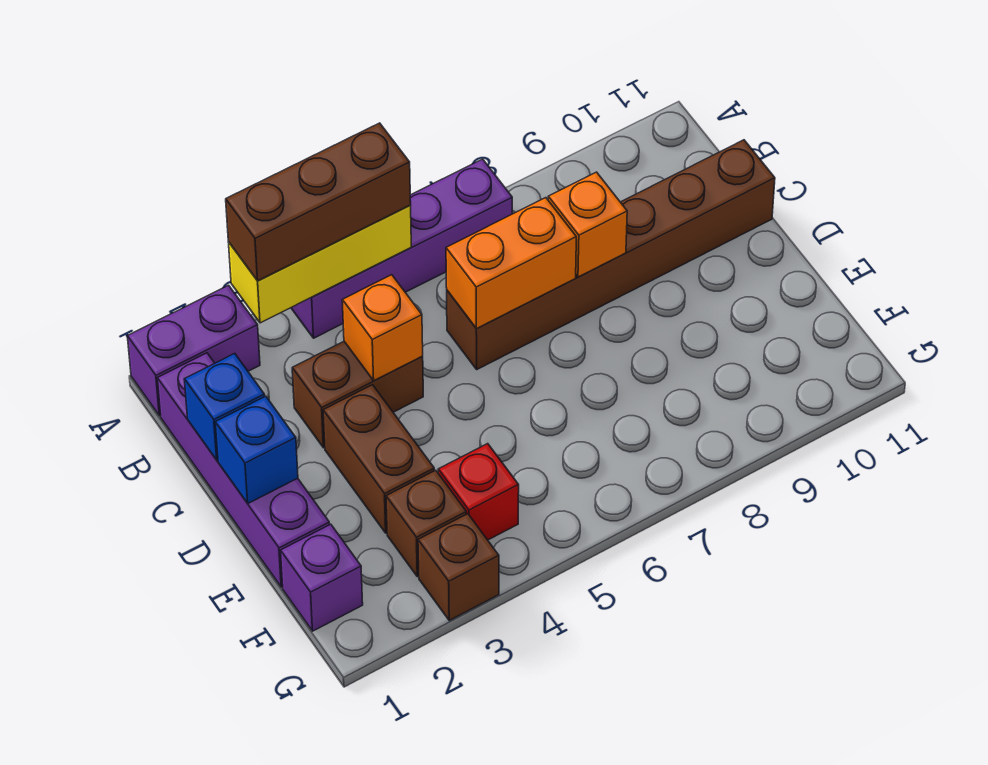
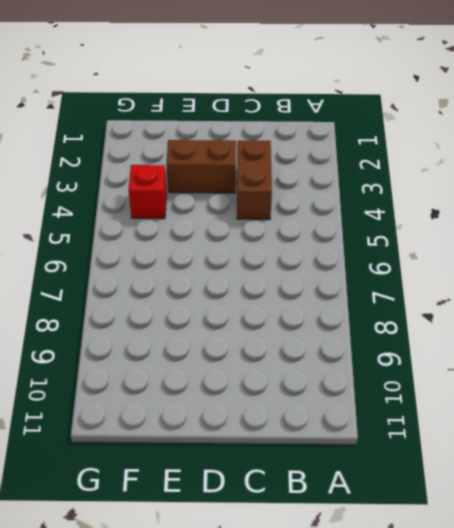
none -> purple brick A1:A2 level 1
none -> purple brick A4:A7 level 1
none -> purple brick B1:E1 level 1

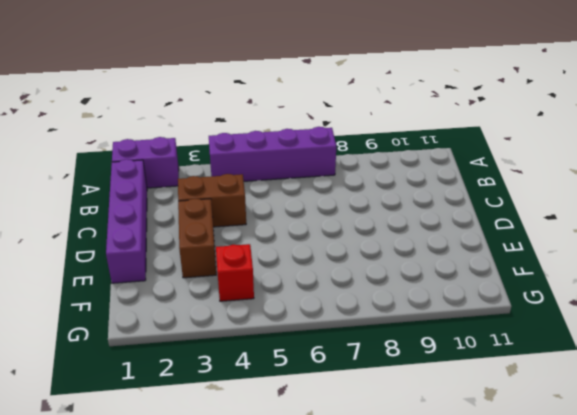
none -> brown brick C6:C11 level 1
none -> purple brick F1 level 1
none -> brown brick F3 level 1

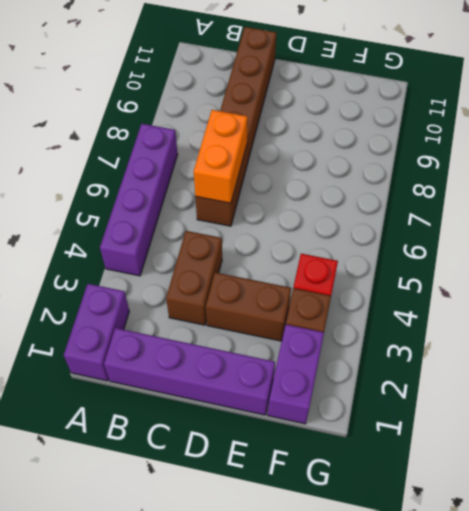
purple brick F1:F2 level 1 -> purple brick F1 level 1
none -> brown brick G3 level 1
none -> yellow brick A3:A5 level 2
none -> blue brick C1 level 2

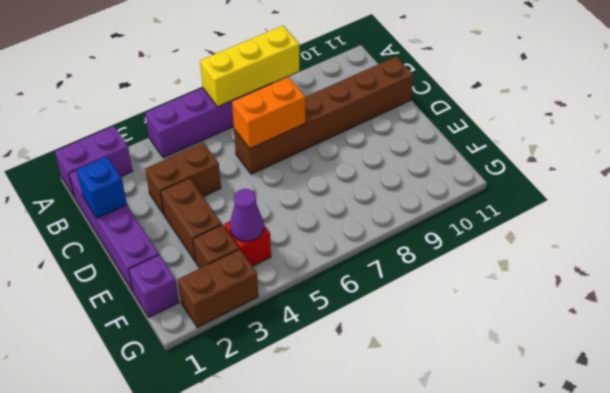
yellow brick A6:A8 level 2 -> yellow brick A3:A5 level 2
purple cone F4 level 2 -> none
brown brick G2:G3 level 1 -> brown brick G3 level 1
none -> orange brick C4 level 2
none -> orange brick C8 level 2
none -> blue brick D1 level 2

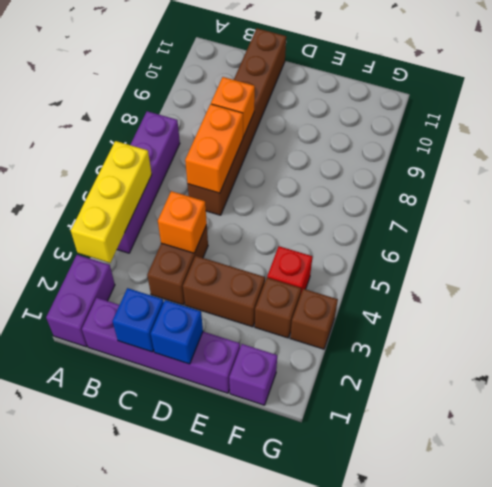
none -> brown brick A3:A5 level 3

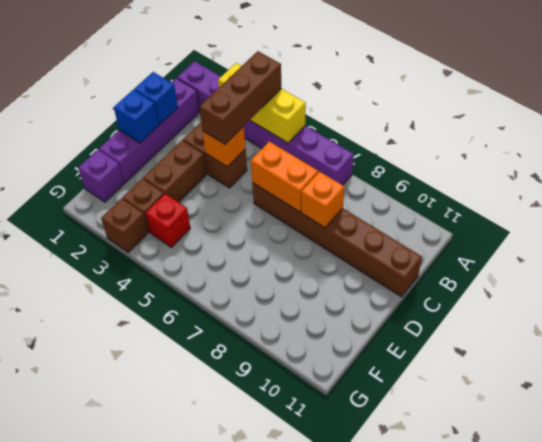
brown brick A4:C4 level 3 -> brown brick A3:A5 level 3

